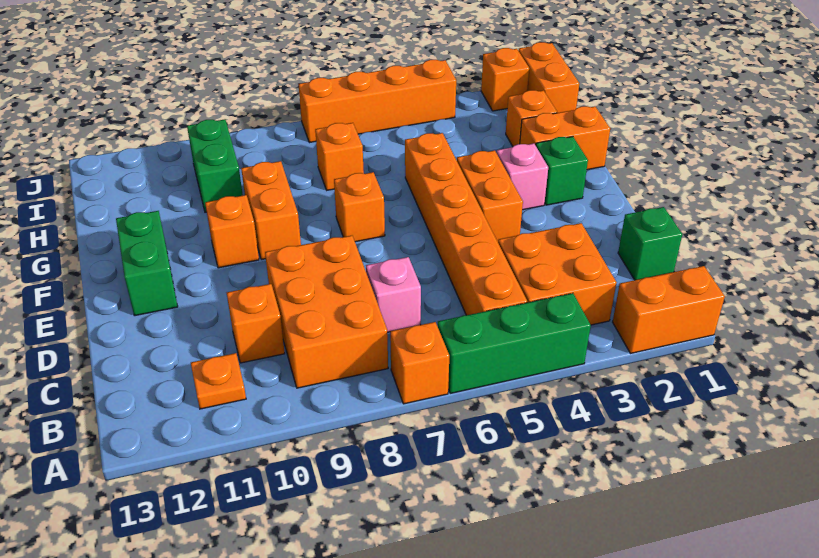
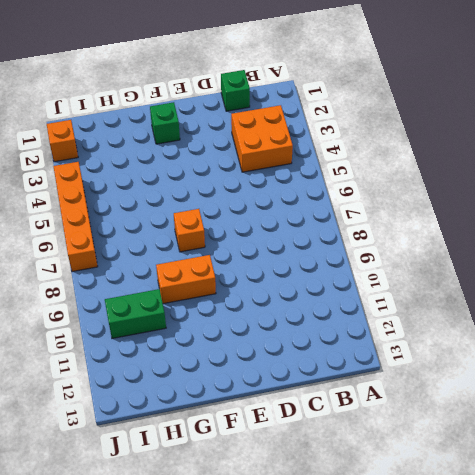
none -> orange brick A1:A2 level 1
none -> green brick A4:A6 level 1
none -> orange brick A7 level 1

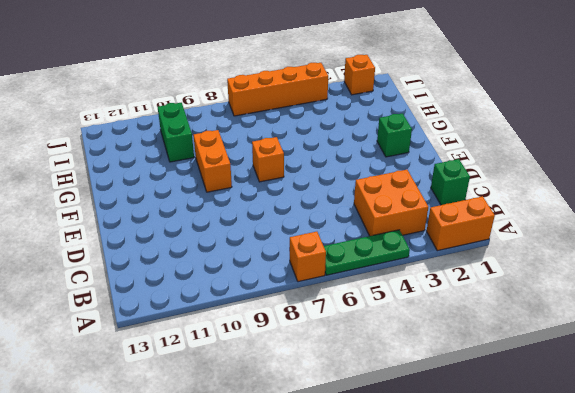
green plate A4:A6 level 1 -> green brick A4:A6 level 1
none -> orange brick B5:G5 level 1
none -> orange brick B8:D9 level 1
none -> orange plate B11 level 1

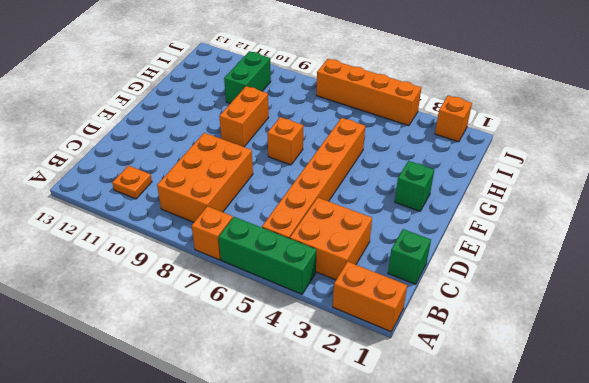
none -> pink brick C7 level 1
none -> orange brick C10 level 1
none -> orange brick E4:F4 level 1

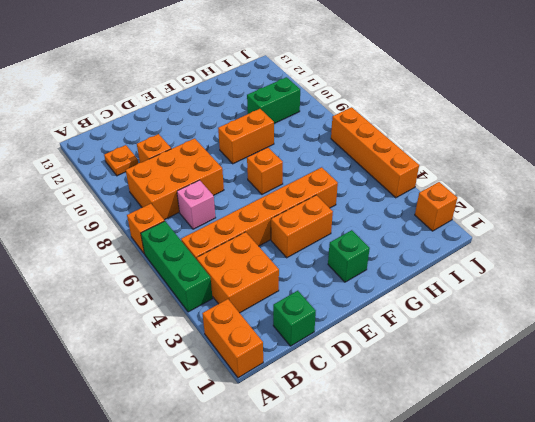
none -> green brick E12:F12 level 1
none -> pink brick F3 level 1
none -> orange brick F10 level 1

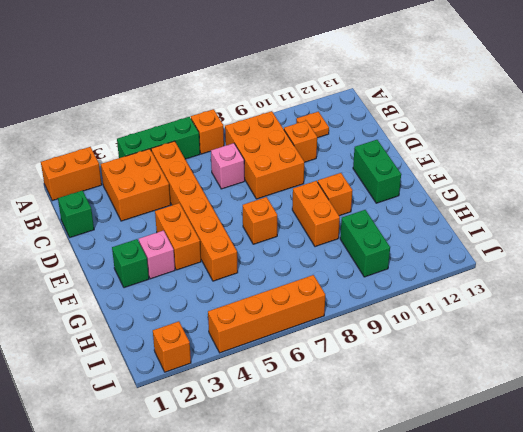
none -> orange brick G1:G2 level 1
none -> orange brick H2 level 1
none -> orange brick H7 level 1

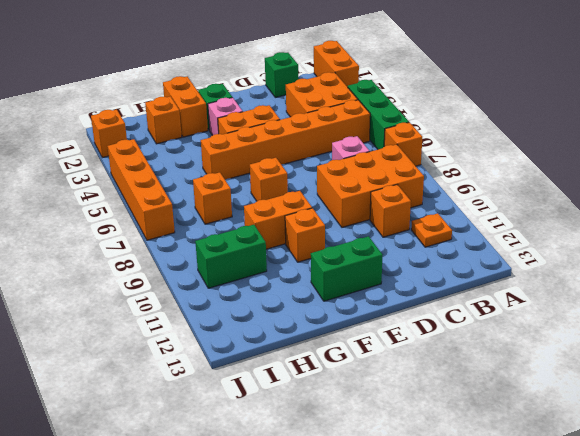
none -> orange brick I1:J1 level 1

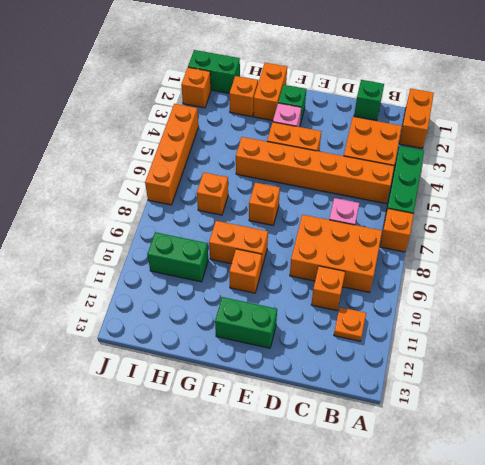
green brick I1:J1 level 1 -> orange brick I1:J1 level 1

